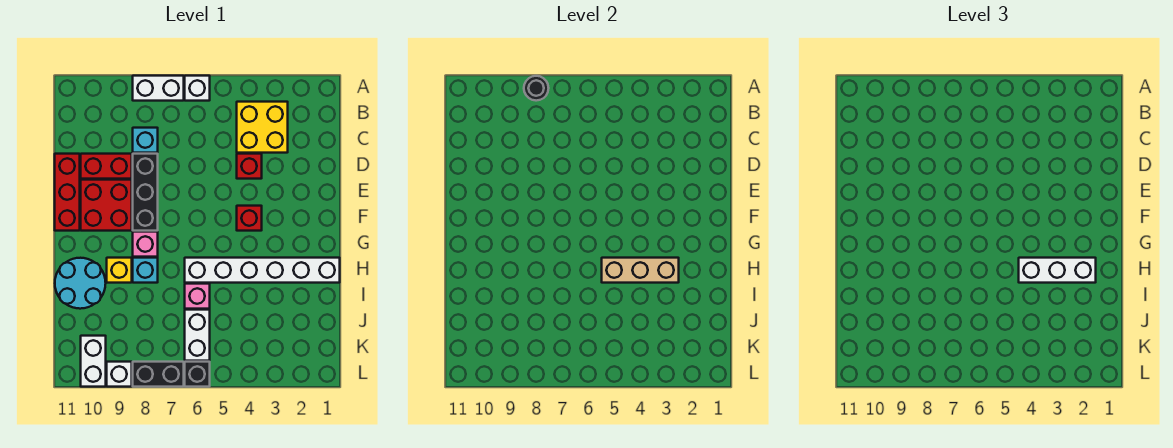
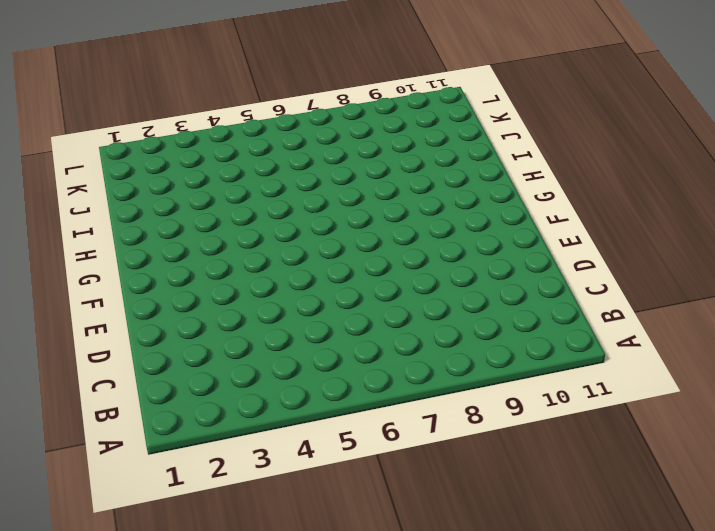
none -> white brick A6 level 1
none -> white brick A7:A8 level 1
none -> yellow brick B3:C4 level 1

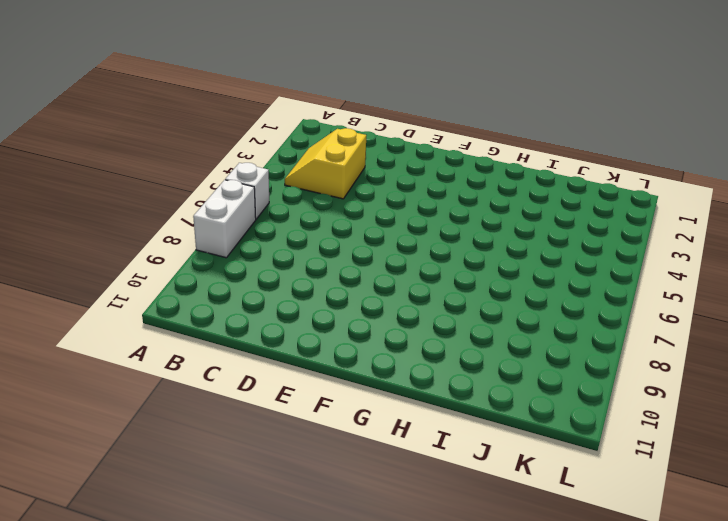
yellow slope B3:C4 level 1 top C -> yellow brick B3:C4 level 1
none -> cyan brick C8 level 1
none -> red brick D4 level 1
none -> black brick D8:F8 level 1

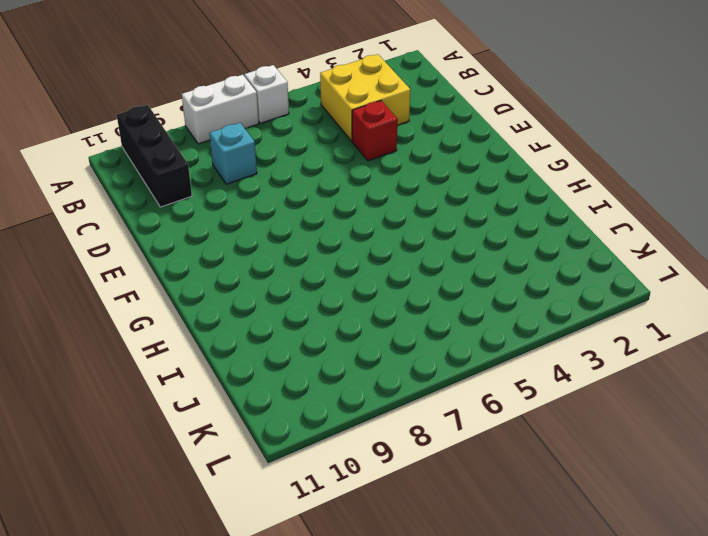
black brick A10:C10 level 1 -> black brick D8:F8 level 1
none -> red brick D9:D10 level 1
none -> red brick D11:F11 level 1
none -> red brick E9:F10 level 1

